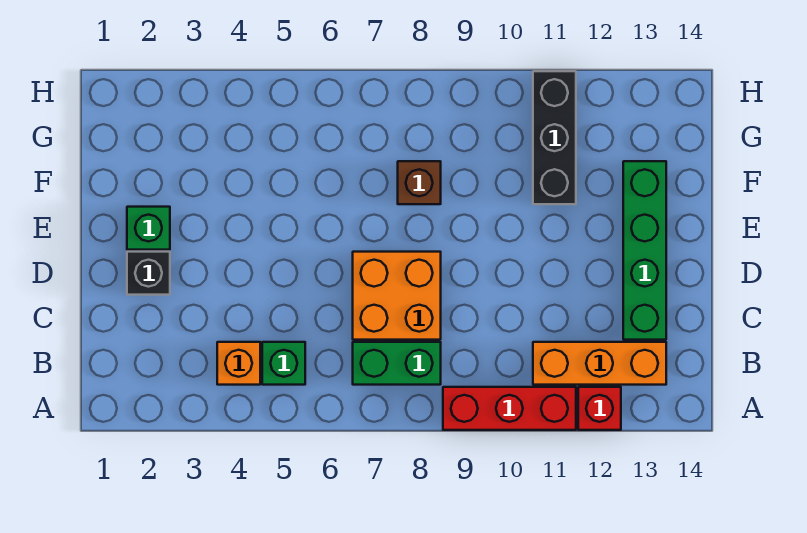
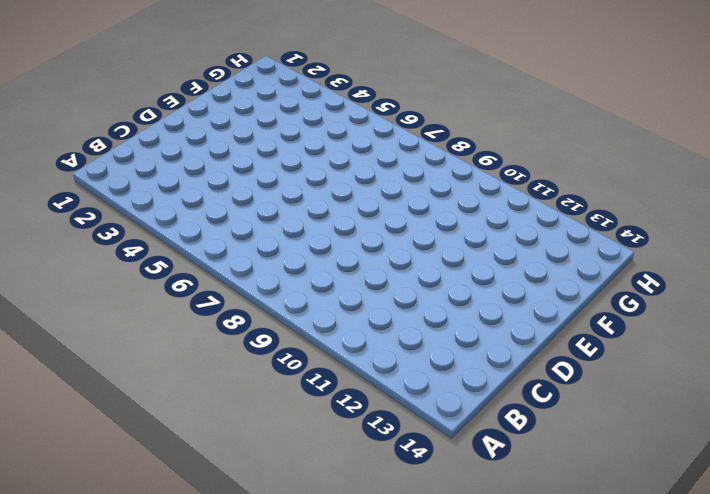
none -> red brick A9:A11 level 1
none -> red brick A12 level 1
none -> orange brick B4 level 1

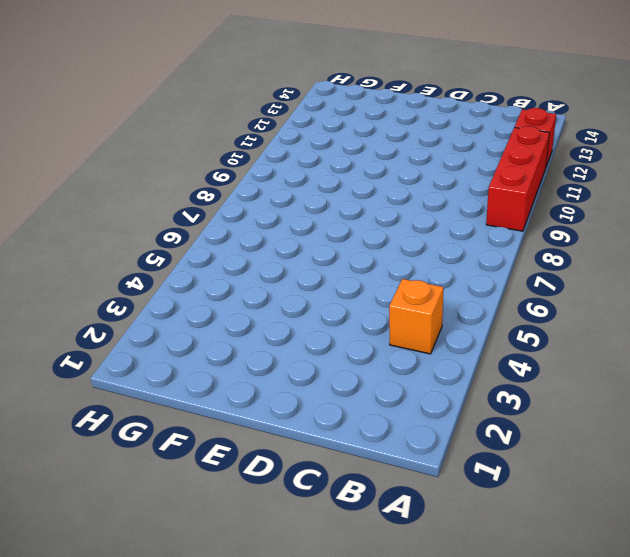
none -> green brick B5 level 1
none -> green brick B7:B8 level 1
none -> orange brick B11:B13 level 1

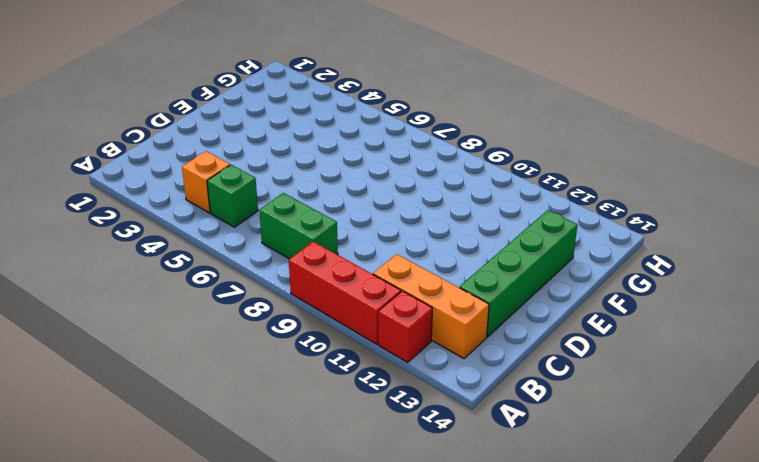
none -> orange brick C7:D8 level 1
none -> black brick D2 level 1
none -> green brick E2 level 1

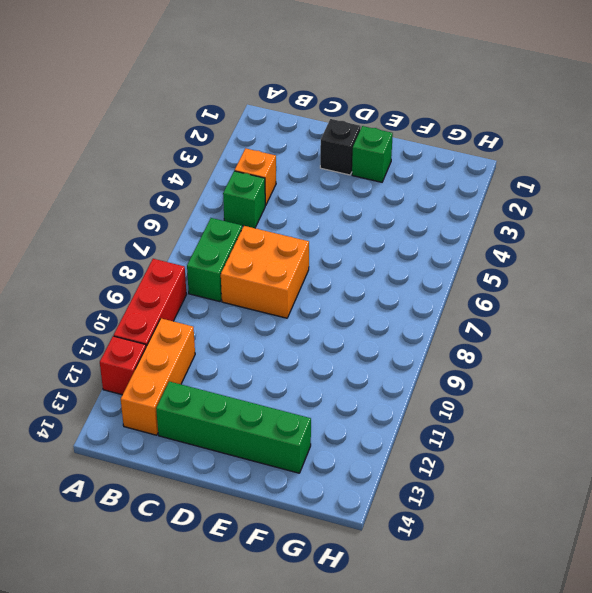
none -> brown brick F8 level 1
none -> black brick F11:H11 level 1

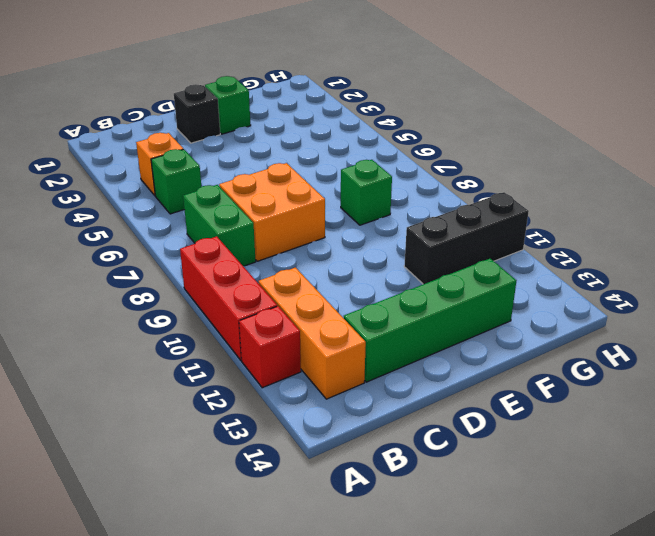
green brick F8 level 1 -> brown brick F8 level 1

